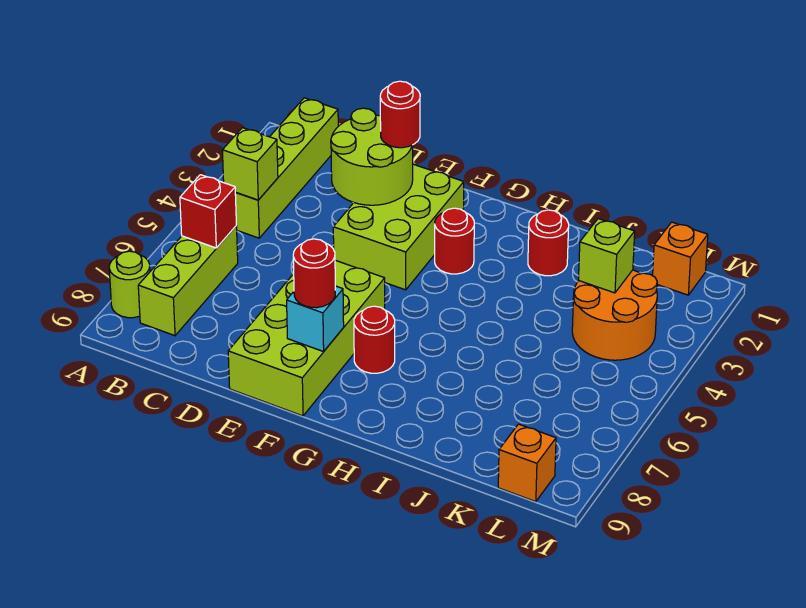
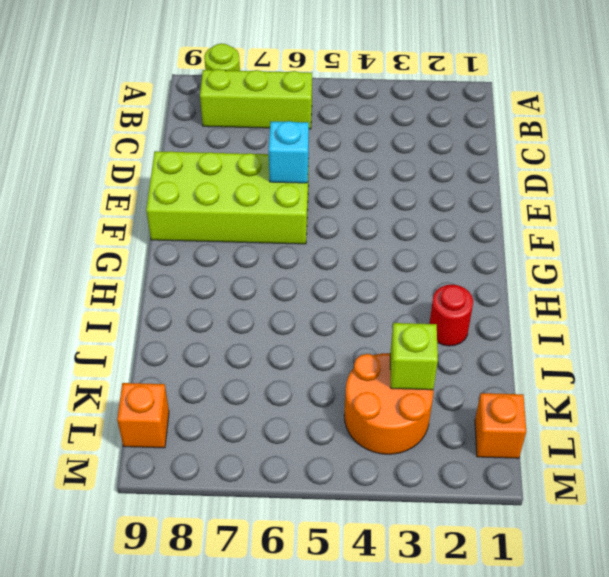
cyan brick E6 level 2 -> cyan brick F8 level 2
none -> lime brick B1:B4 level 1
none -> lime brick E2:F4 level 1
none -> red round brick G3 level 1

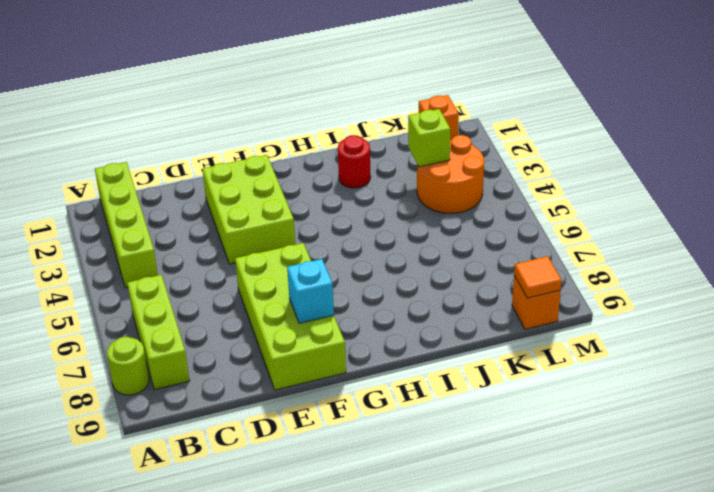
orange tile L9 level 2 -> none
none -> red round brick G3 level 1
none -> red round brick G7 level 1
none -> lime brick B4 level 2

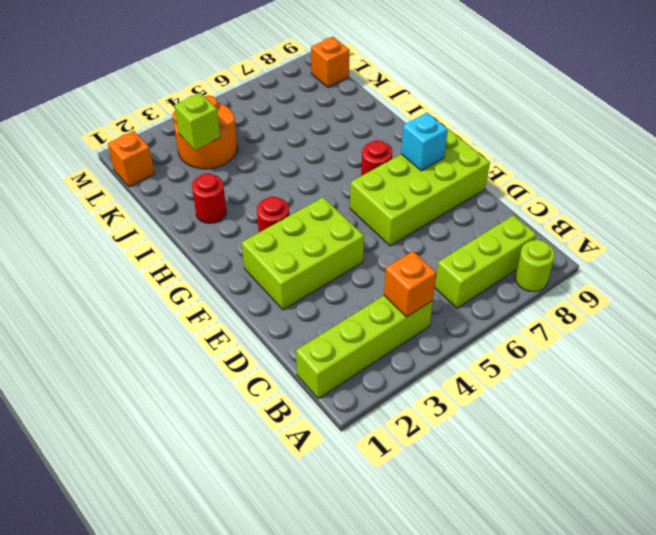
orange brick B4 level 2 -> lime brick B4 level 2
none -> red brick B6 level 2
none -> lime round brick D2:E3 level 2
none -> red round brick E2 level 3

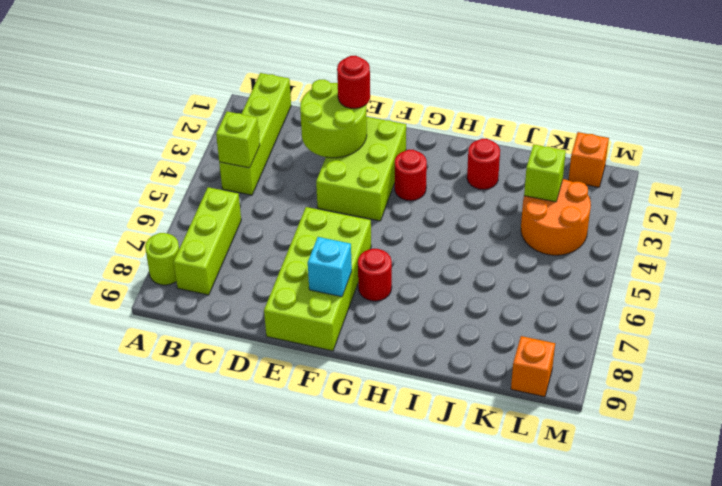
none -> red brick B6 level 2
none -> red round brick F8 level 3

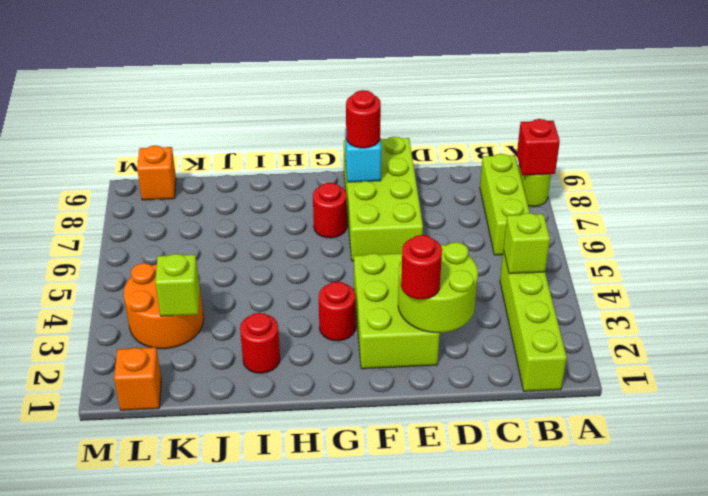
red brick A8 level 2 -> red brick B6 level 2

